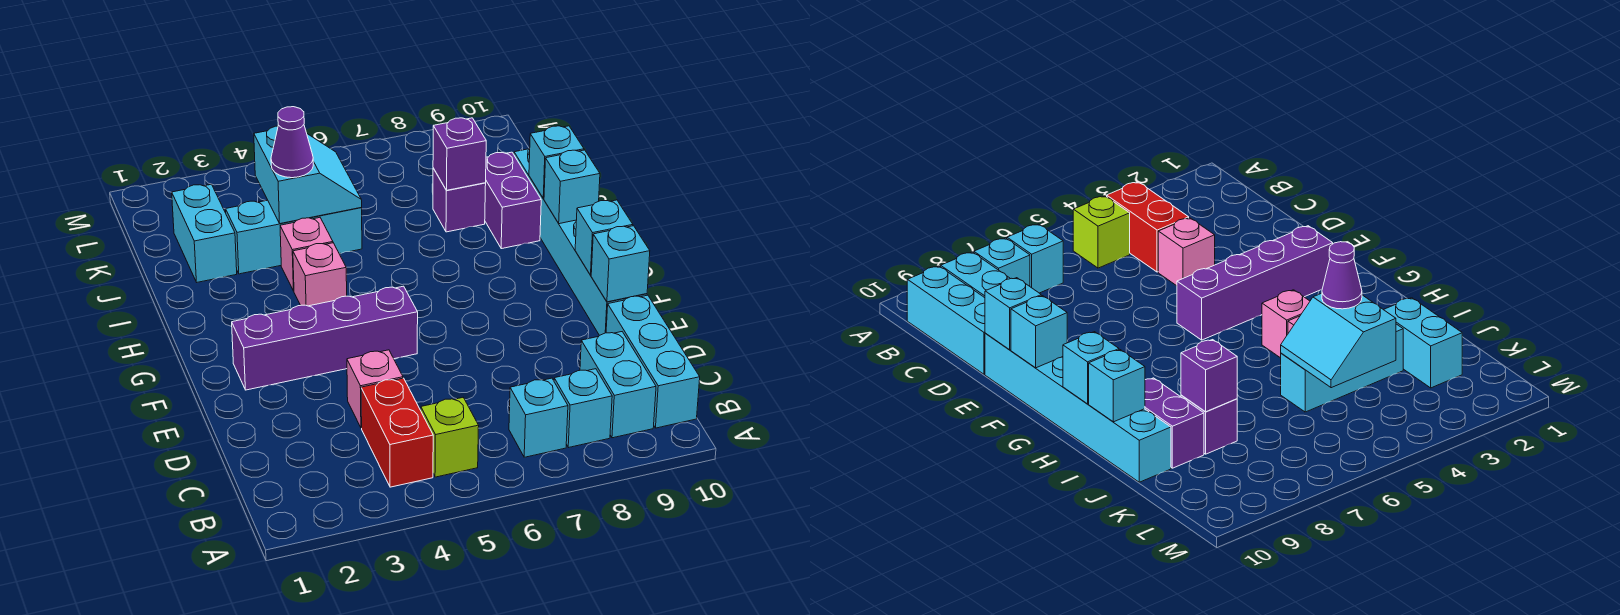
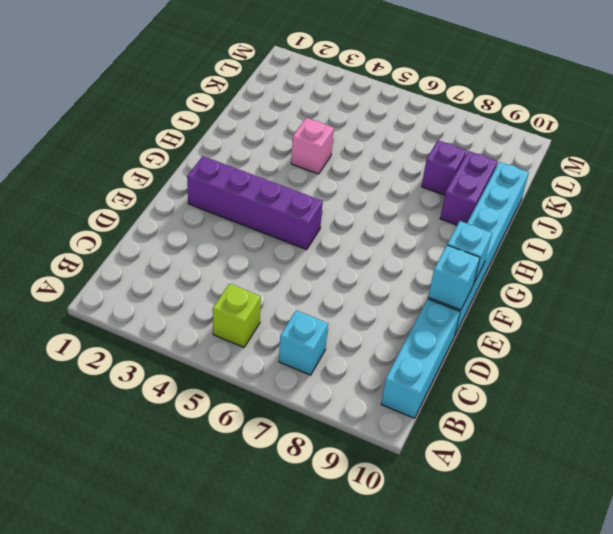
none -> red brick B4:C4 level 1
none -> cyan brick B8 level 1
none -> cyan brick B9:C9 level 1

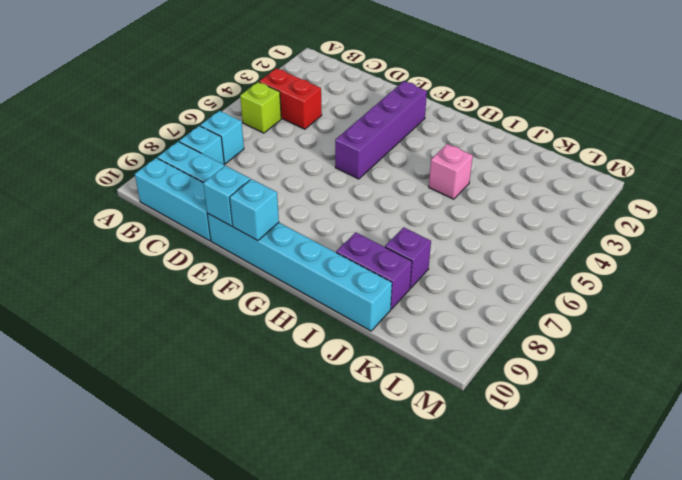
none -> pink brick D4 level 1
none -> pink brick H4 level 1
none -> cyan brick J2:K2 level 1

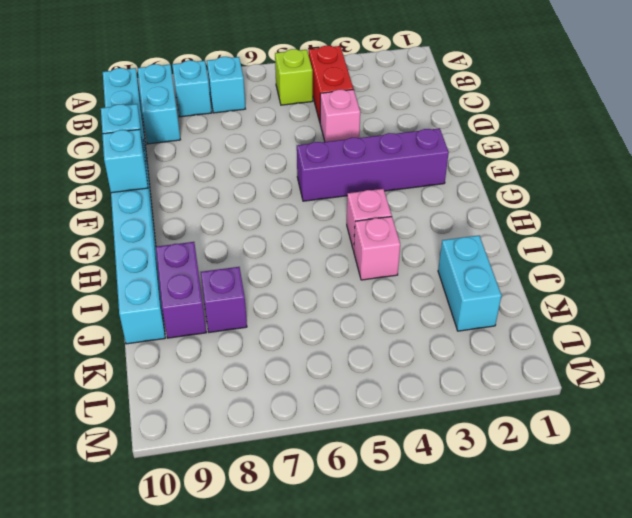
none -> cyan brick J3:J5 level 1
none -> cyan brick H10 level 2
none -> cyan brick I10 level 2

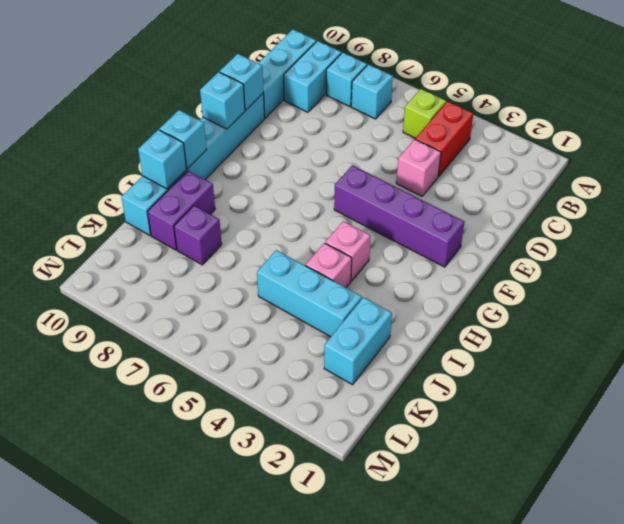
none -> cyan slope J4:K5 level 2 top 4
none -> purple brick J8 level 2
none -> purple cone J4 level 3

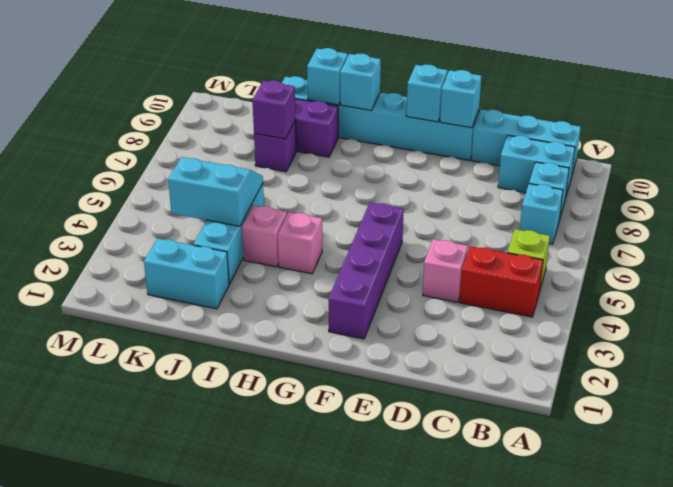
none -> purple cone J4 level 3

